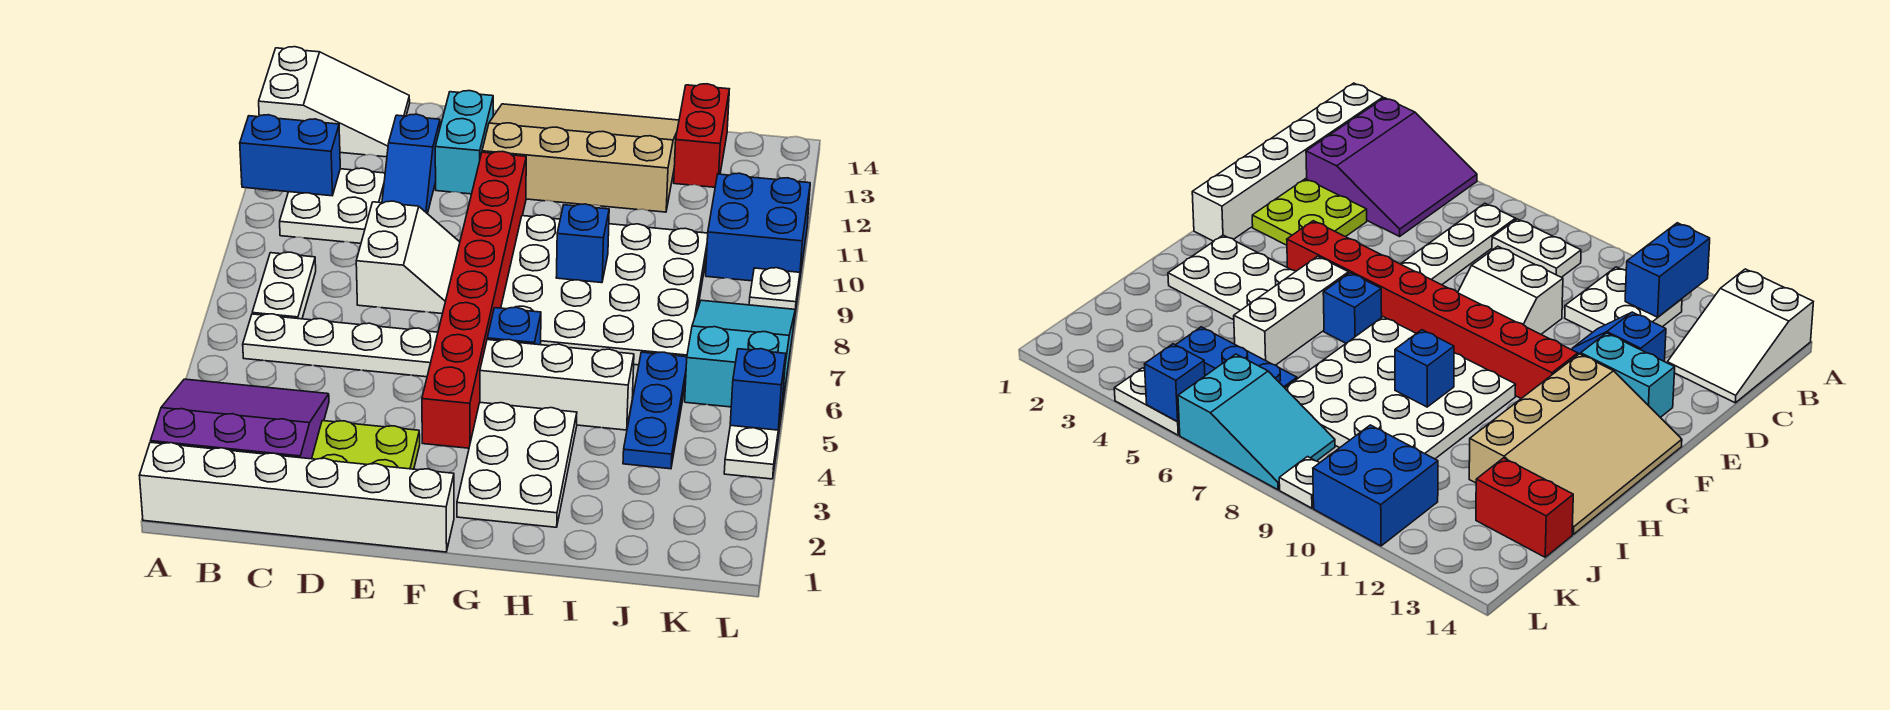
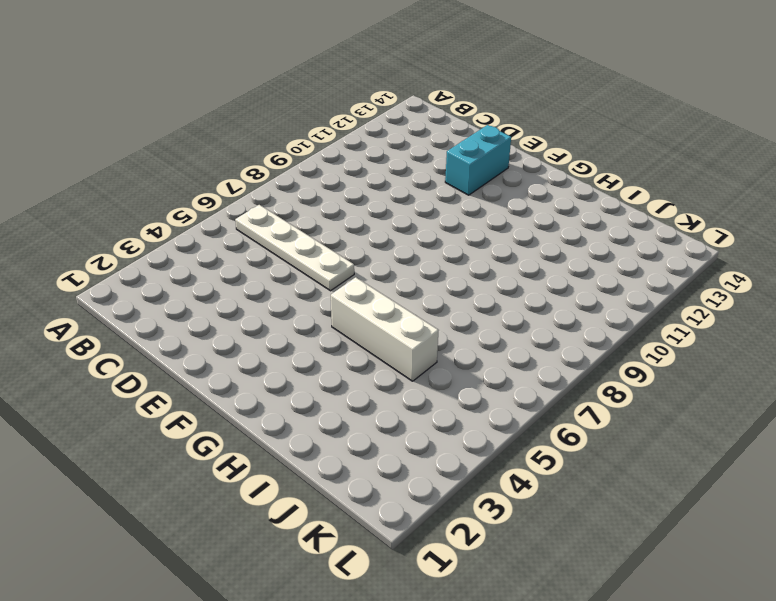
none -> white brick A1:F1 level 1
none -> purple slope A2:C4 level 1 top 2
none -> white slope A13:C14 level 1 top A

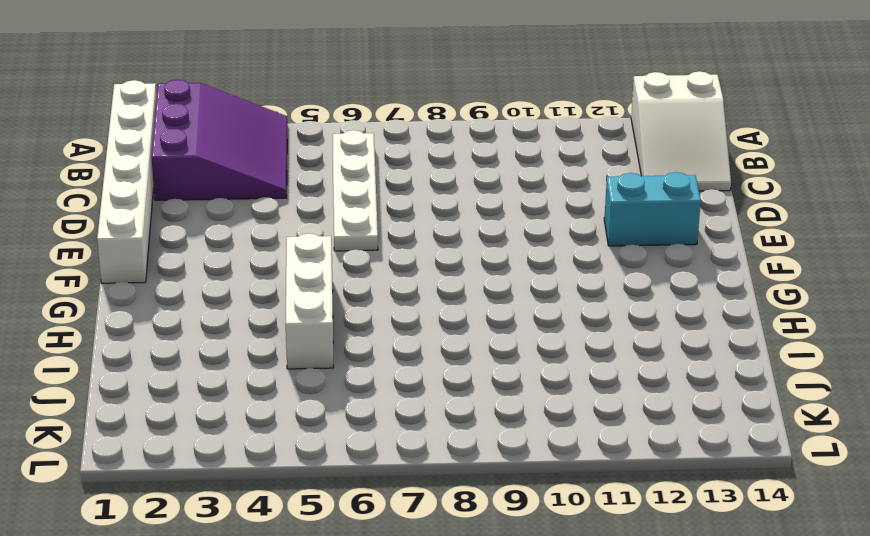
none -> white plate B7:B8 level 1
none -> white plate B10:C11 level 1
none -> lime plate D2:E3 level 1

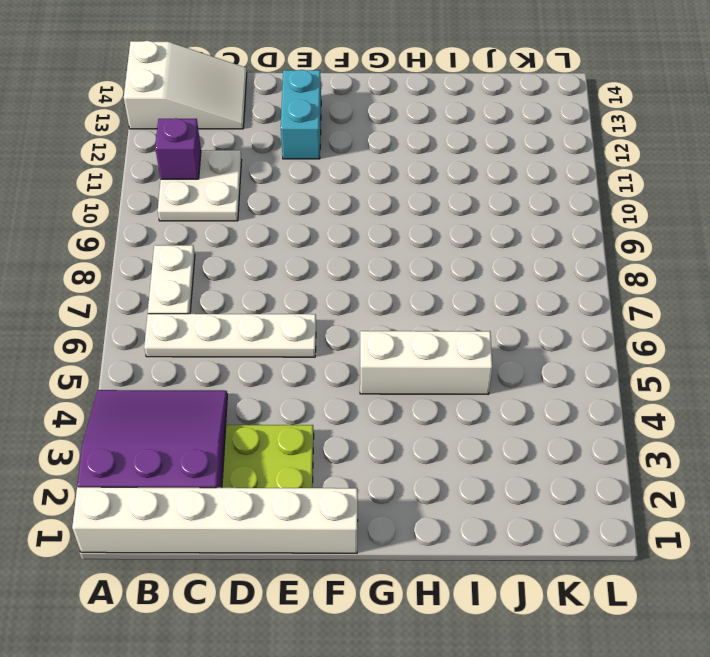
purple brick B11 level 2 -> blue brick A11:B11 level 2
none -> white slope D8:E9 level 1 top D
none -> blue slope D11:D12 level 1 top 12
none -> red brick F4:F11 level 1

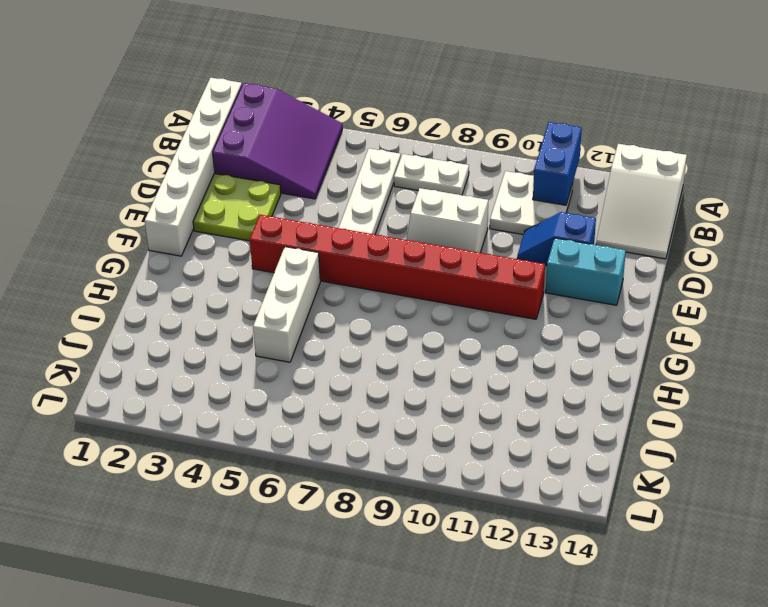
none -> tan slope F12:I14 level 1 top 12
none -> white plate G2:H4 level 1
none -> blue brick G6 level 1

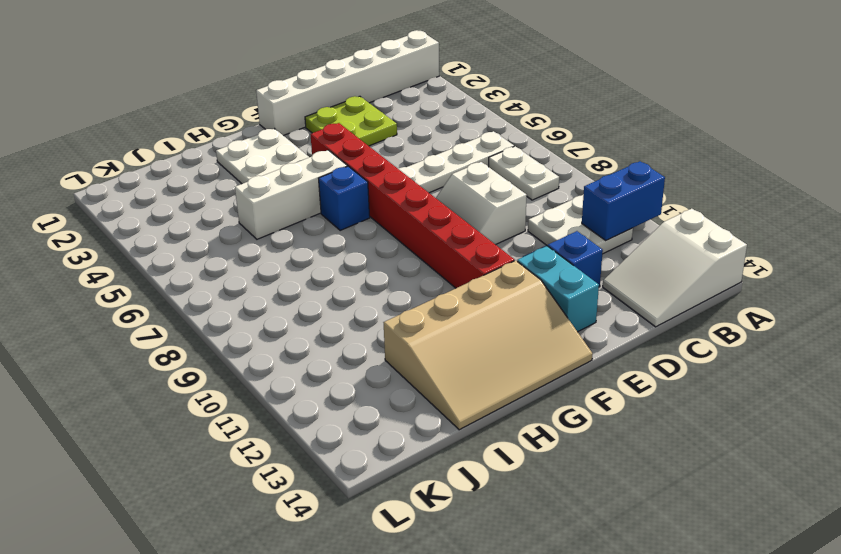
none -> purple slope A2:C4 level 1 top 2
none -> white plate G7:J10 level 1
none -> blue plate J4:J6 level 1

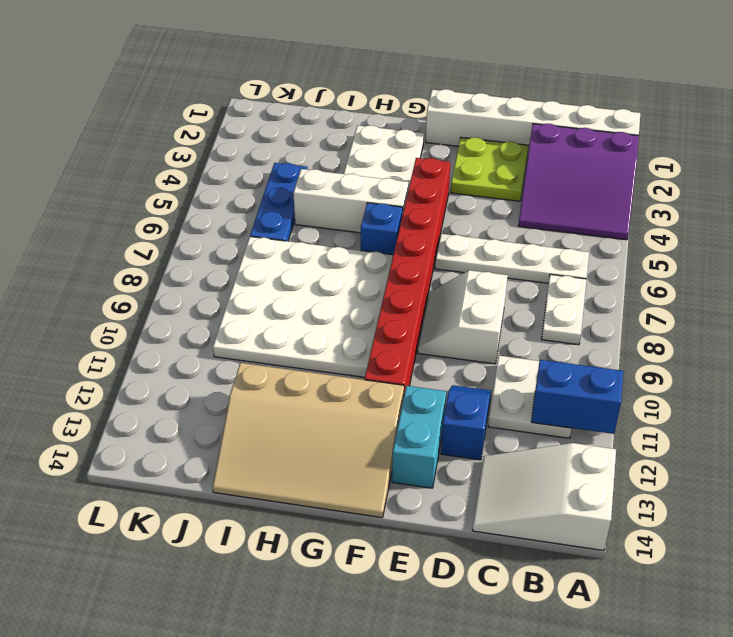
none -> red brick J13:J14 level 1
none -> cyan slope K6:L8 level 1 top 6
none -> blue brick K10:L11 level 1

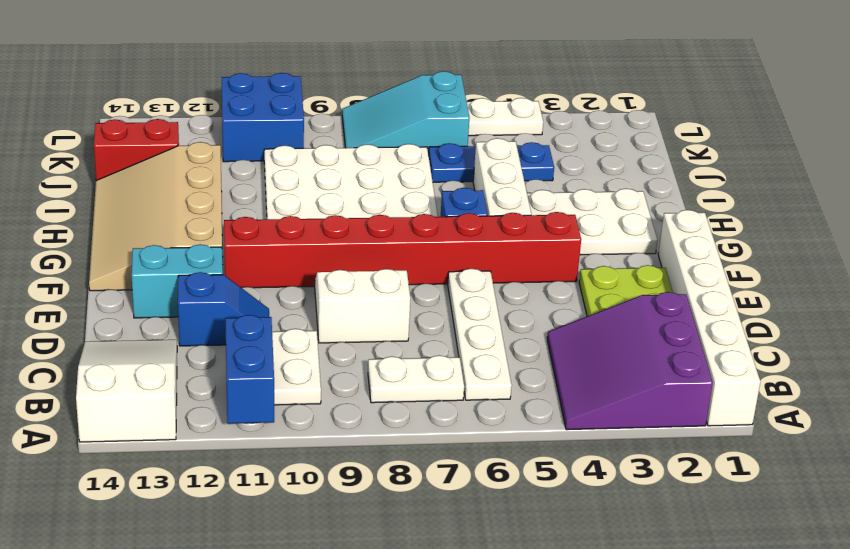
none -> white plate L9 level 1
none -> blue brick H9 level 2
none -> blue brick L5 level 2

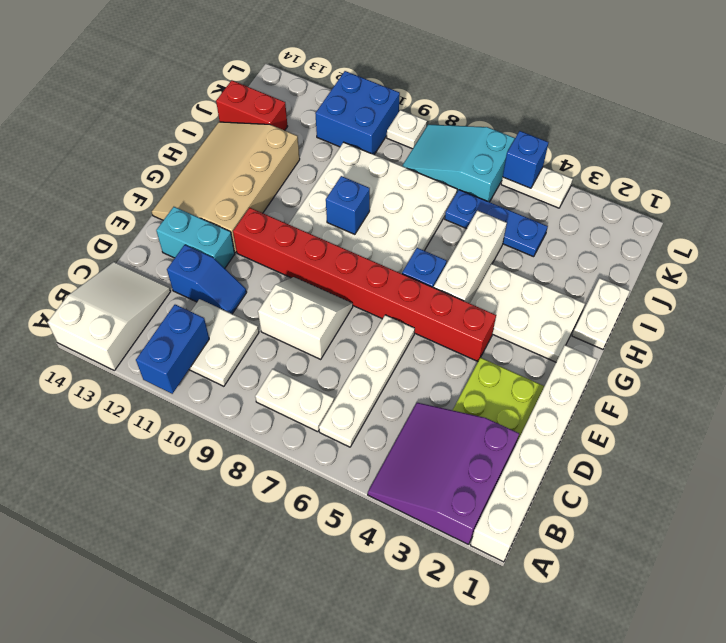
white plate H1:I1 level 1 -> none

